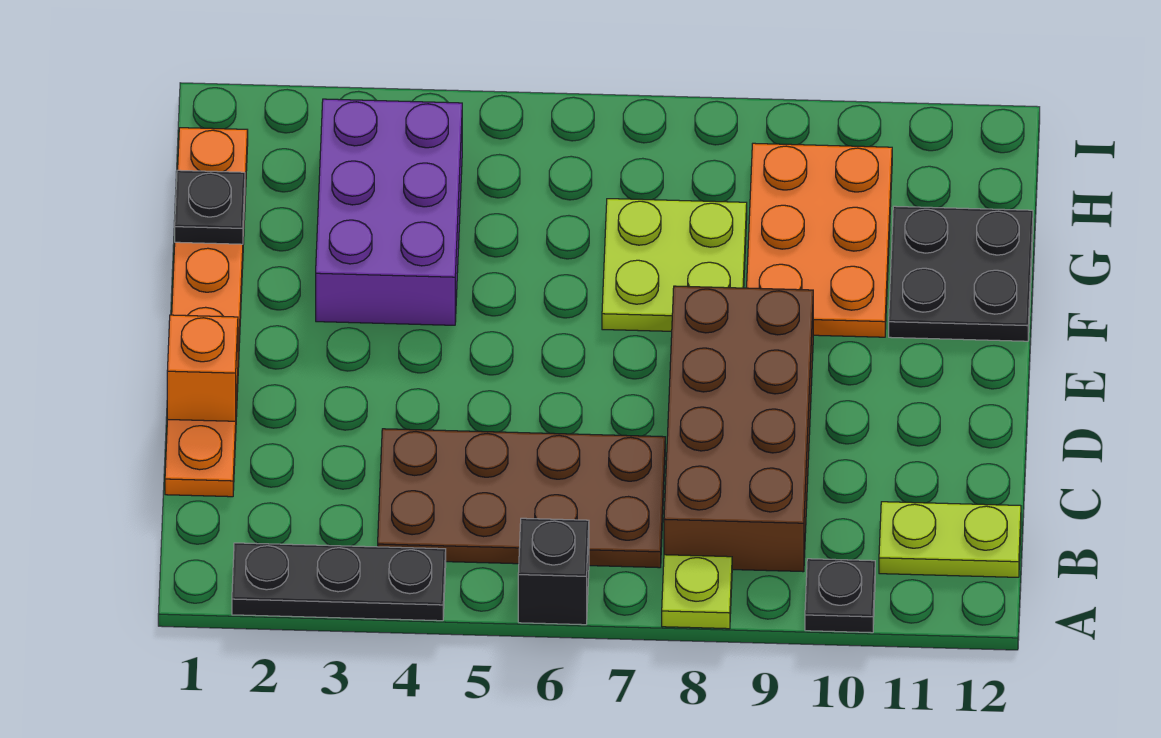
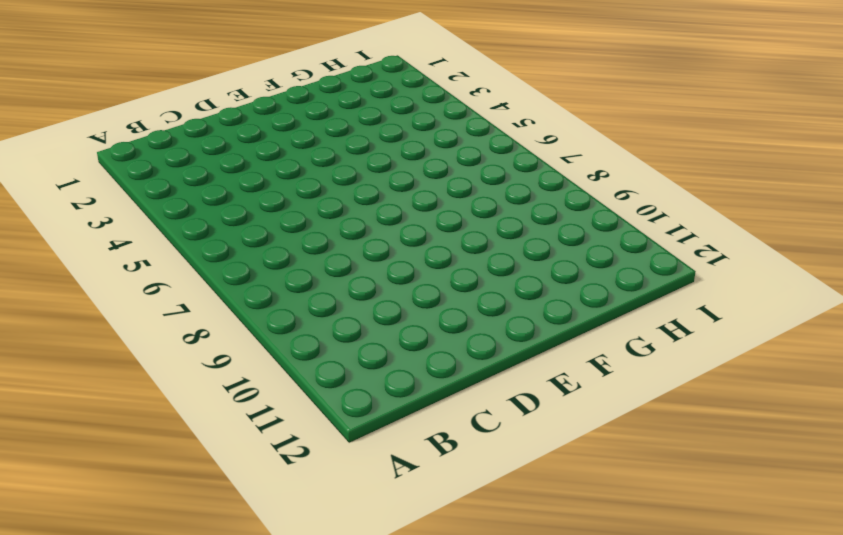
none -> black plate A2:A4 level 1
none -> black brick A6 level 1
none -> lime plate A8 level 1

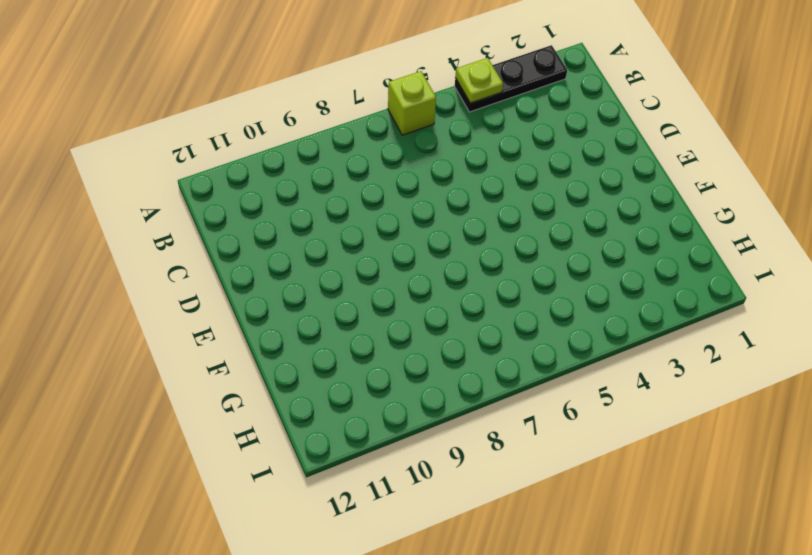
lime plate A4 level 2 -> lime plate A8 level 1
lime brick A6 level 1 -> black brick A6 level 1
none -> black plate A10 level 1
none -> brown plate B4:C7 level 1
none -> brown brick B8:E9 level 1

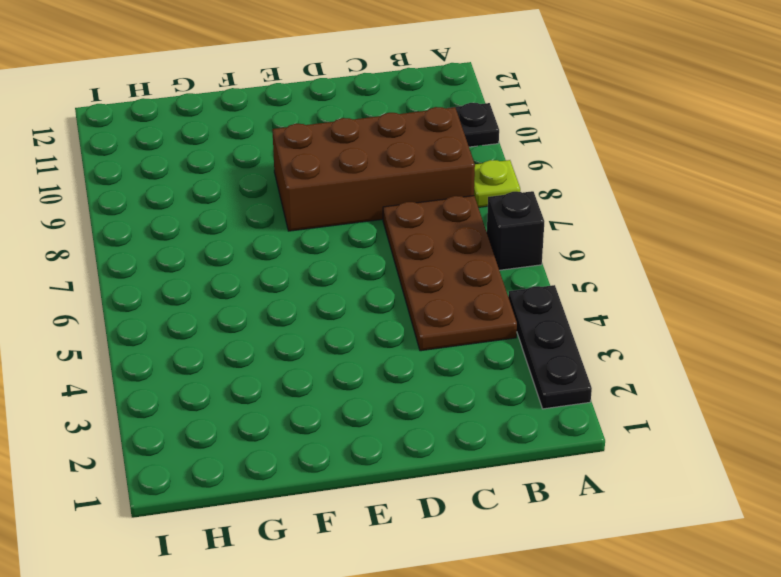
none -> lime plate B11:B12 level 1
none -> orange plate C1:H1 level 1
none -> purple brick F3:H4 level 1

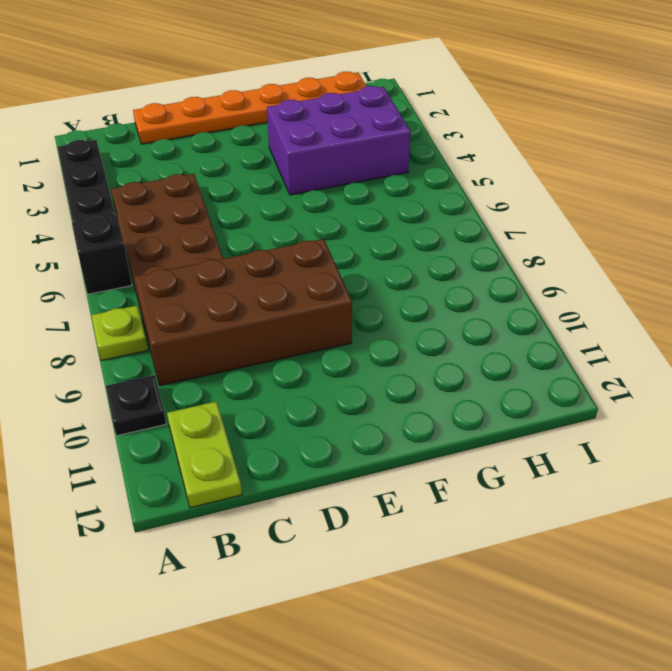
none -> lime plate F7:G8 level 1
none -> orange plate F9:H10 level 1
none -> black plate F11:G12 level 1

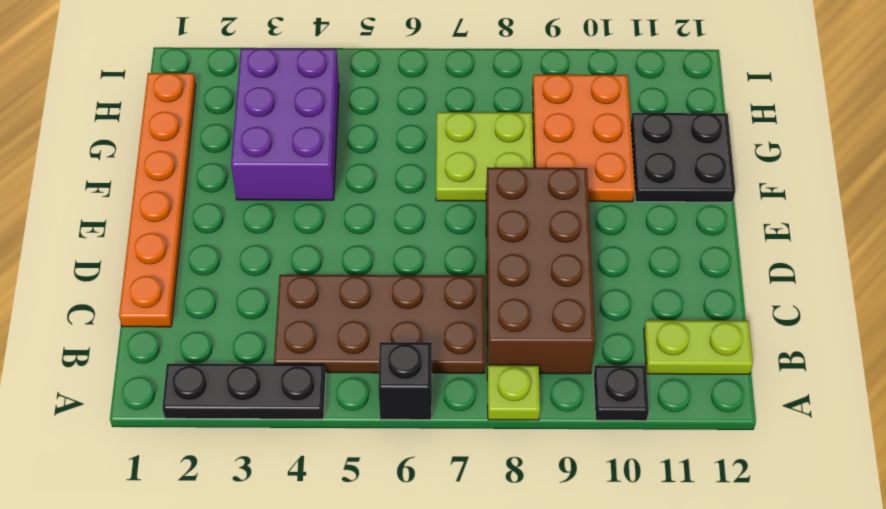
none -> orange brick D1 level 2
none -> black plate G1 level 2

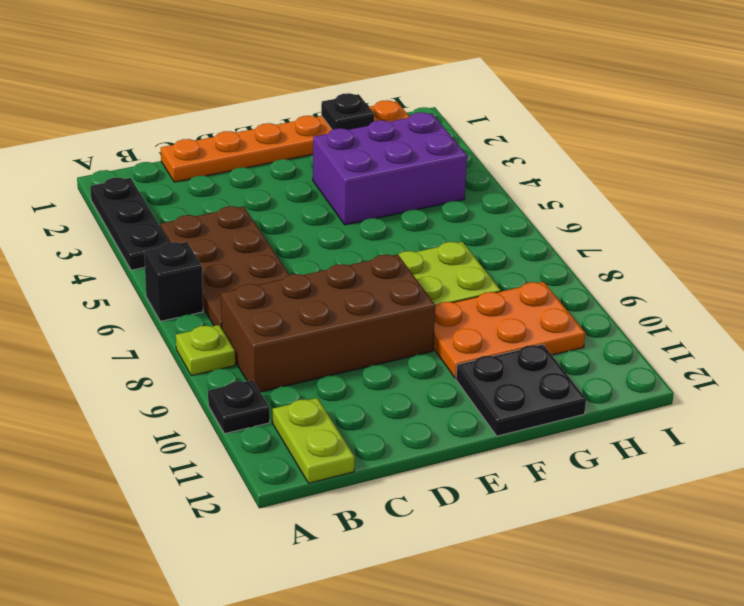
none -> orange brick D1 level 2

